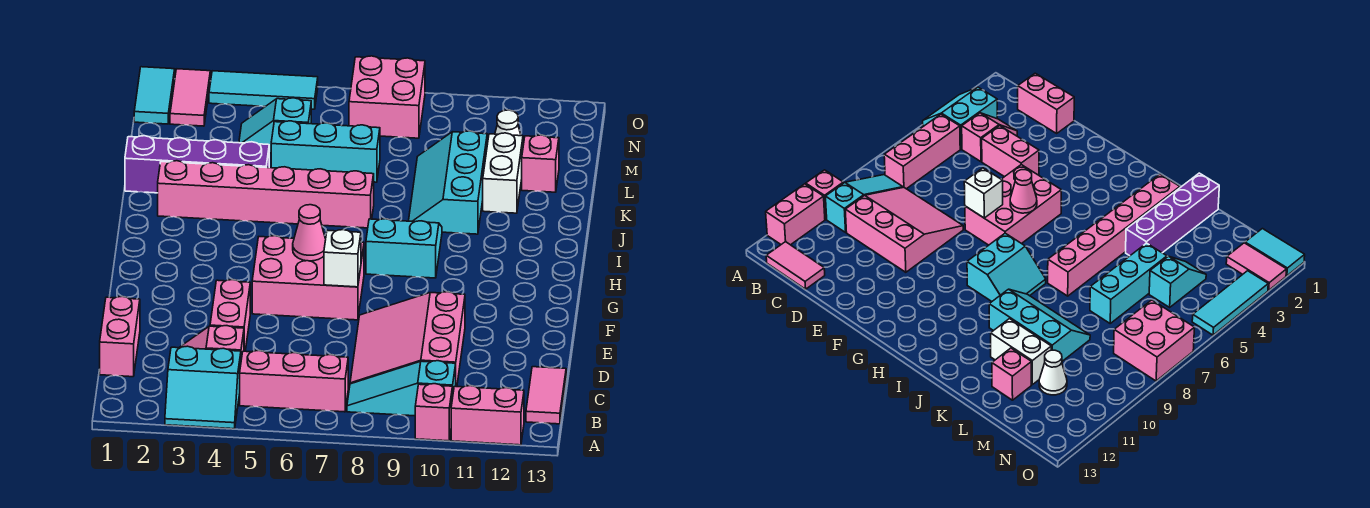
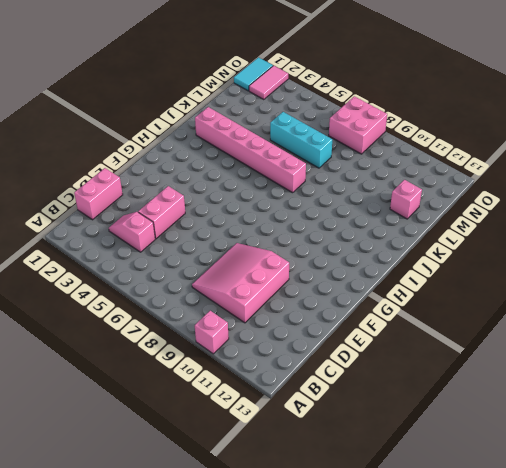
none -> cyan slope A3:B4 level 1 top B
none -> pink brick A11:A12 level 1
none -> pink brick B5:B7 level 1

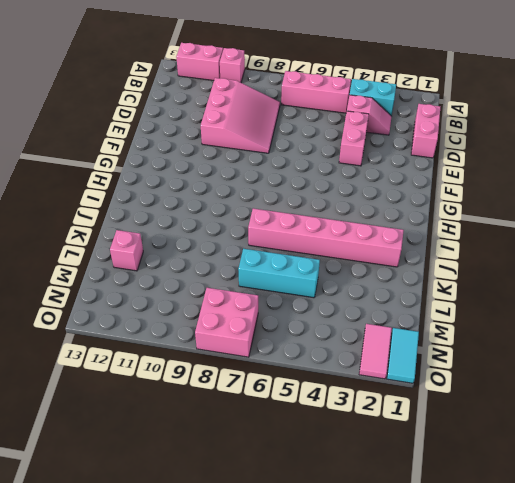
none -> cyan slope B8:B10 level 1 top 10
none -> pink tile B13:C13 level 1
none -> pink brick F5:G7 level 1

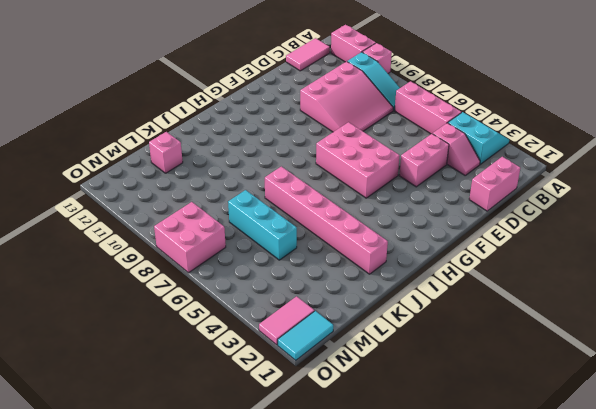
none -> cyan slope H8:I9 level 1 top H
none -> cyan slope J9:L10 level 1 top 10
none -> purple brick K1:K4 level 1

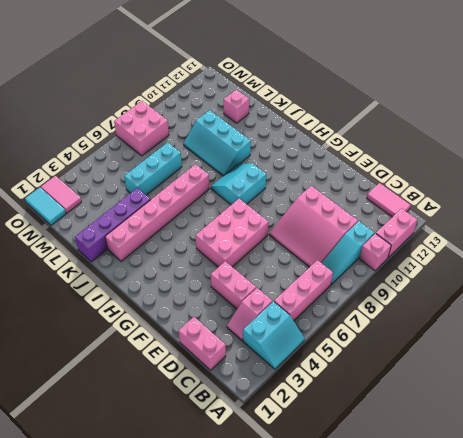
none -> white brick K11:L11 level 1
none -> cyan slope M4:M5 level 1 top 5
none -> white cone M11 level 1

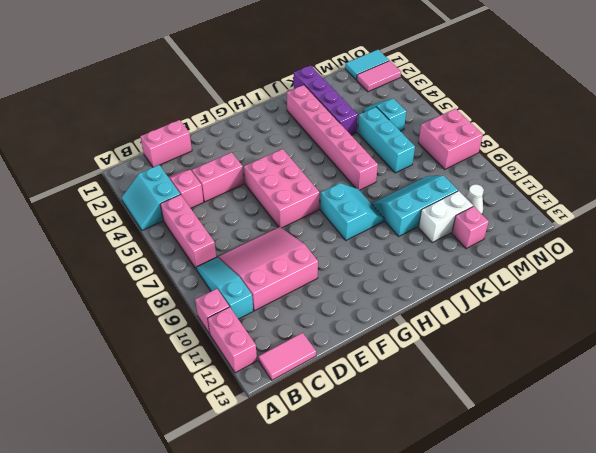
none -> cyan tile O3:O5 level 1
none -> white brick F7 level 2
none -> pink cone G6 level 2

